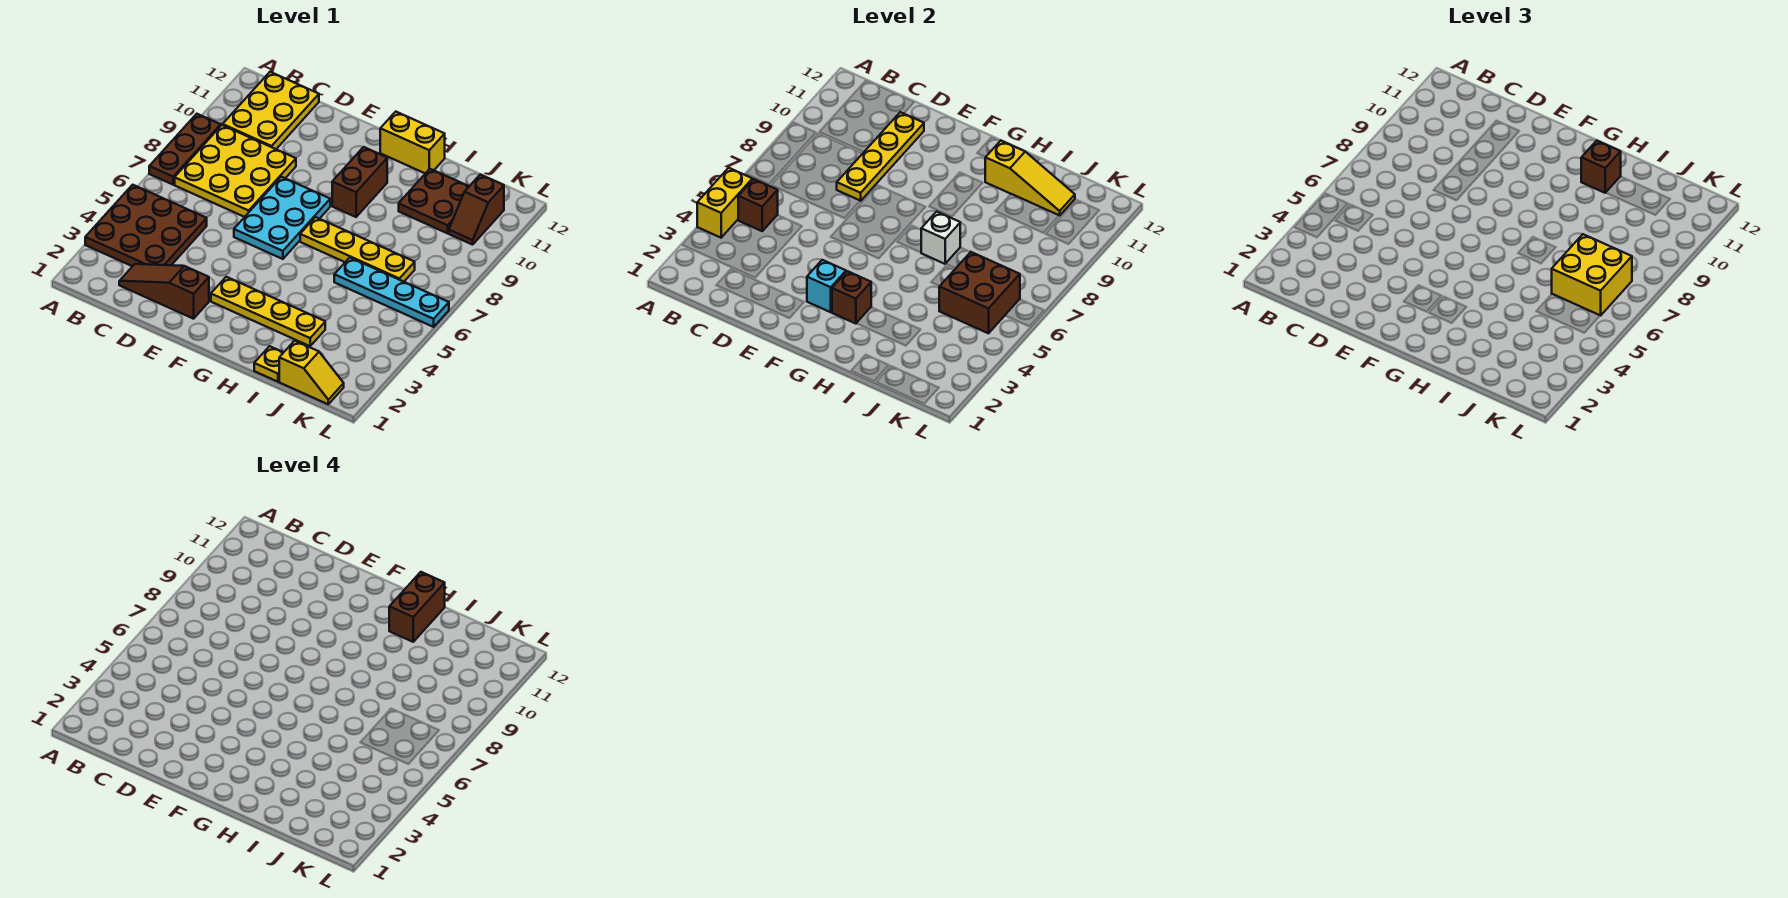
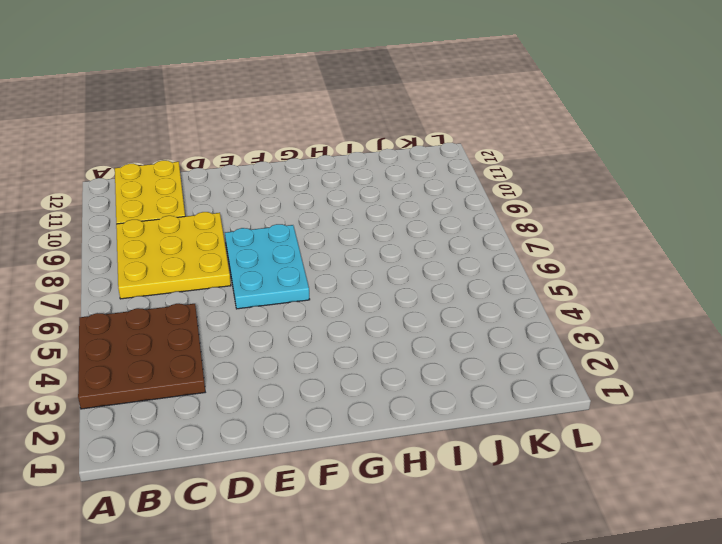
none -> brown plate A7:A9 level 1
none -> brown slope C2:E2 level 1 top E
none -> yellow plate F3:I3 level 1

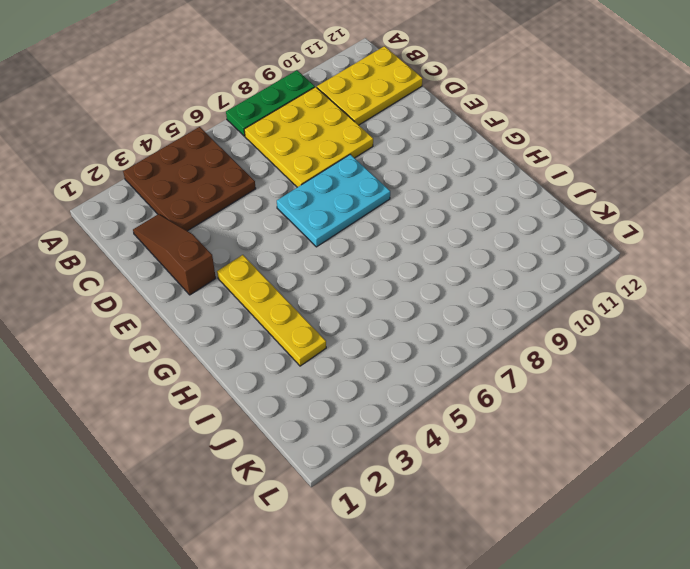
green plate A7:A9 level 1 -> brown plate A7:A9 level 1
none -> yellow plate G7:J7 level 1
none -> brown brick G9:G10 level 1
none -> yellow brick G12:H12 level 1

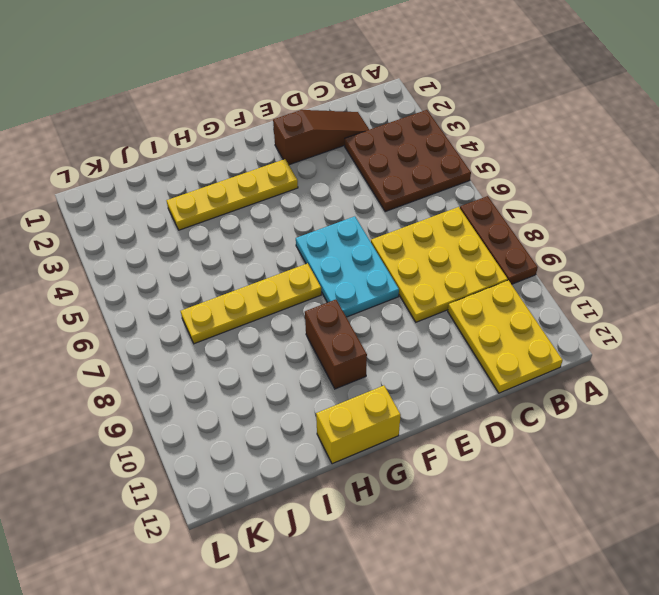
none -> yellow plate I1 level 1
none -> cyan plate I6:L6 level 1
none -> brown plate I10:J11 level 1

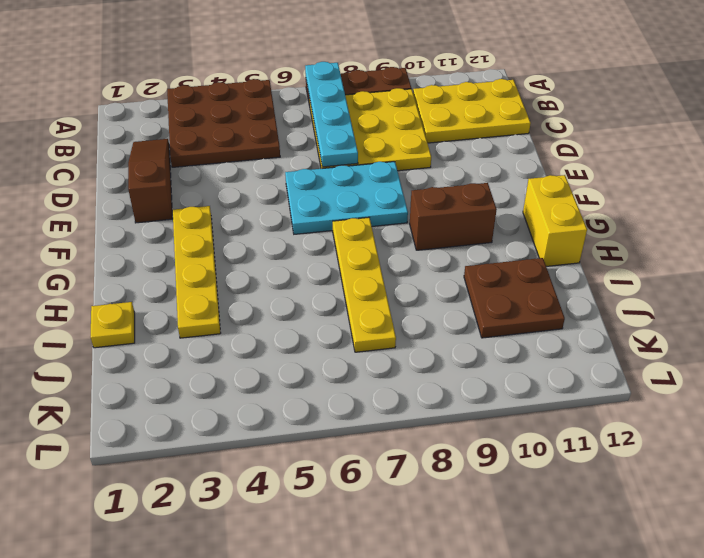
cyan plate A7:D7 level 2 -> cyan plate I6:L6 level 1
none -> yellow slope J1:K1 level 1 top J
none -> brown slope K10:K11 level 1 top 11
none -> yellow brick A4:A5 level 2

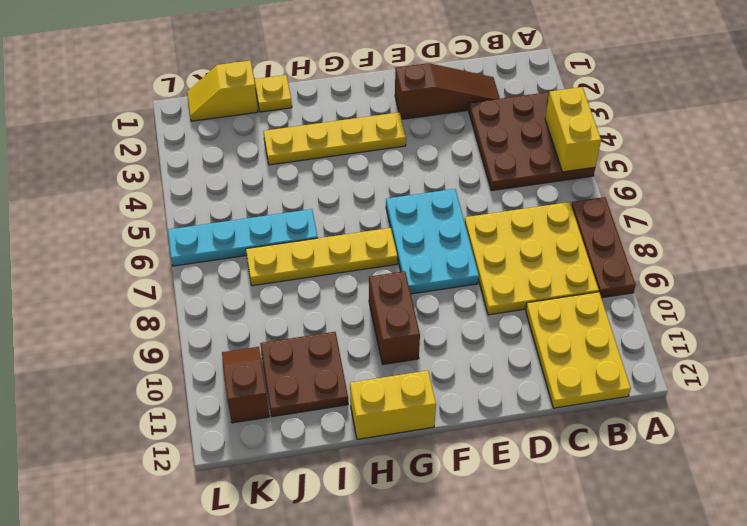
none -> brown brick B5 level 2
none -> yellow plate D8:D11 level 2
none -> cyan brick F3 level 2

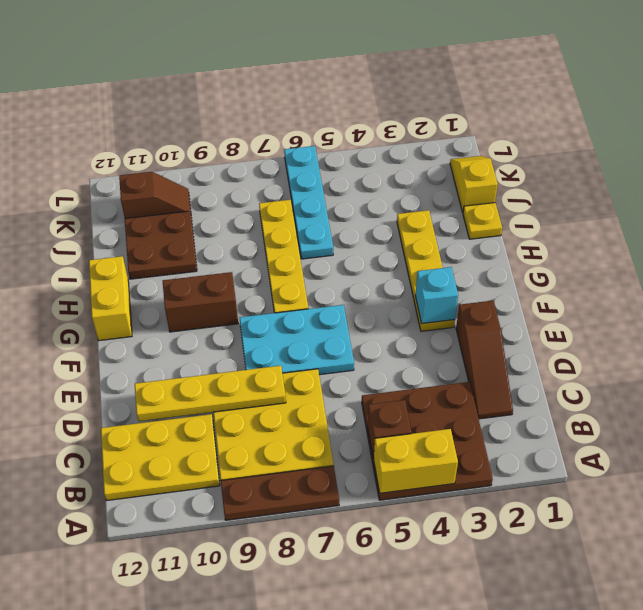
none -> brown brick G3 level 2
none -> white brick H7 level 2
none -> yellow slope H11:J11 level 2 top H

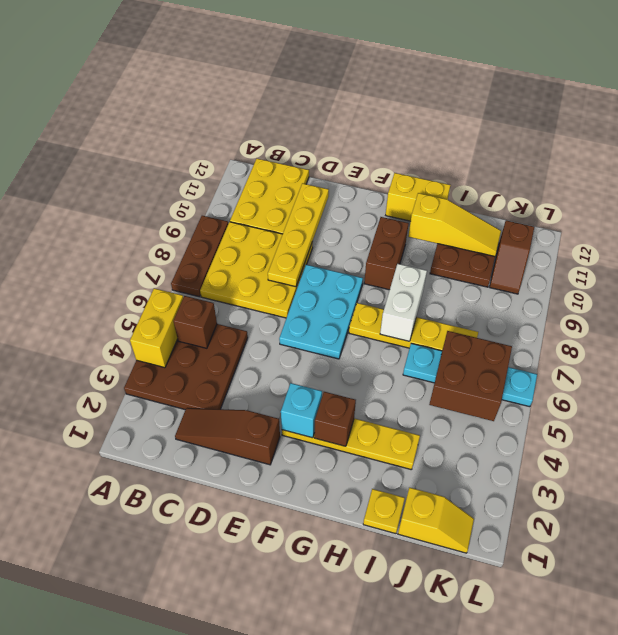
white brick H7:H8 level 2 -> white brick H7 level 2
none -> brown brick H11 level 3
none -> yellow brick J6:K7 level 3
none -> brown brick H11:H12 level 4

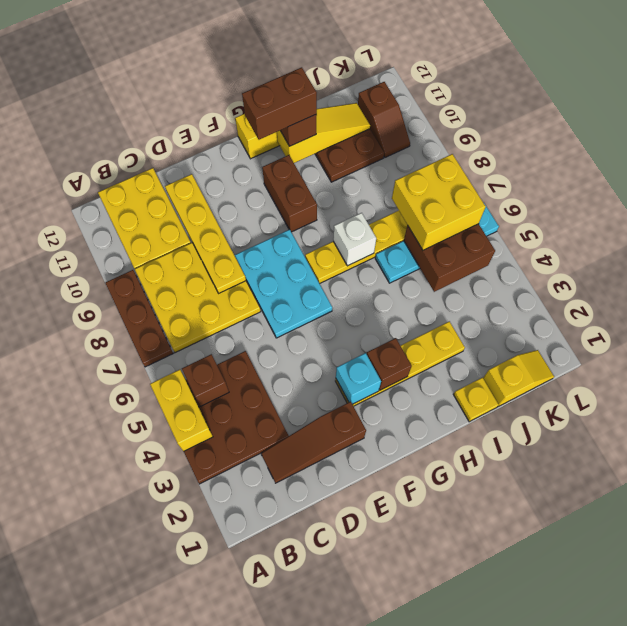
brown brick G11:H11 level 4 -> brown brick H11:H12 level 4

